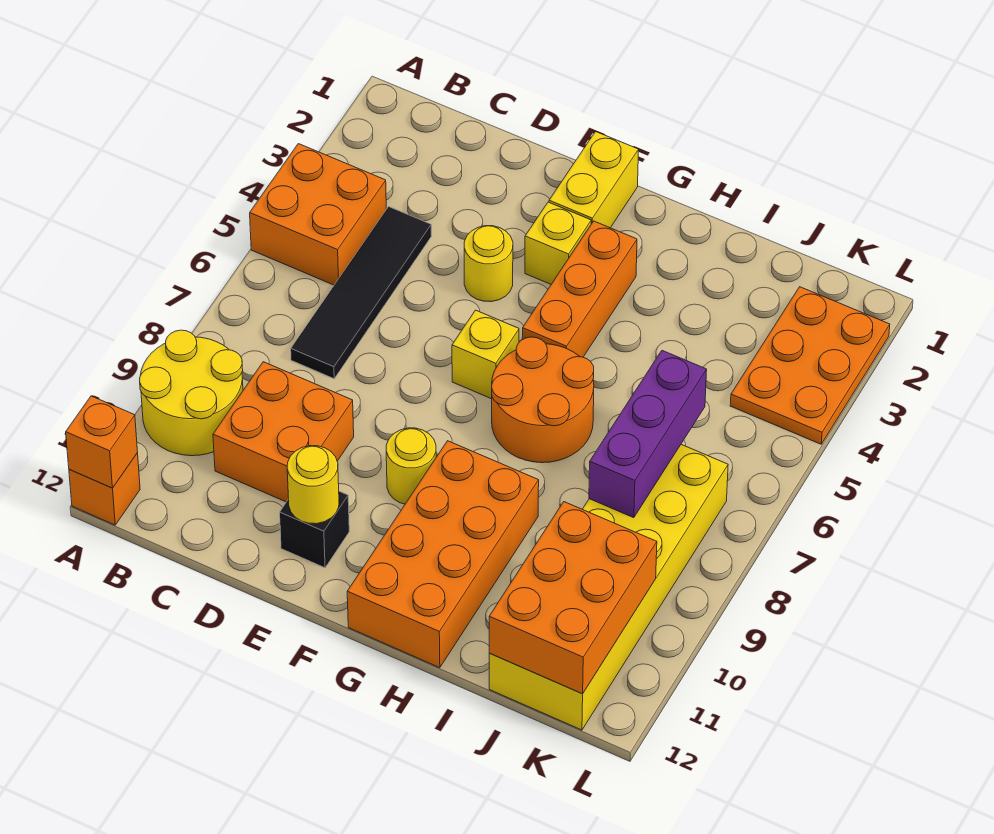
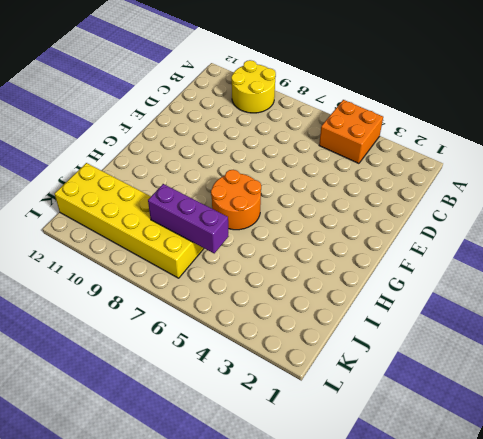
none -> orange brick A12 level 1
none -> black tile C4:C7 level 1
none -> orange brick C9:D10 level 1

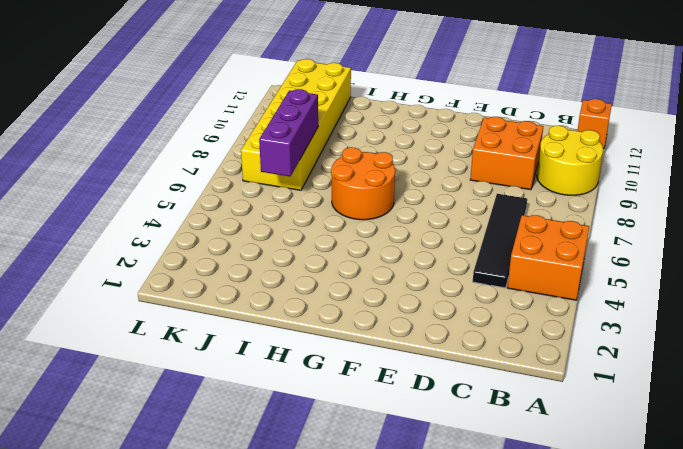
none -> yellow round brick E4 level 1
none -> black brick E11 level 1
none -> yellow brick F1:F2 level 1

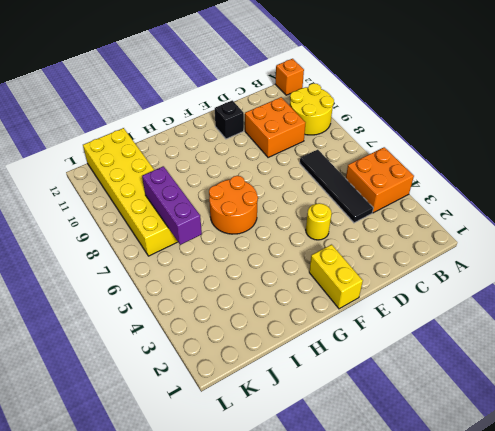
none -> yellow brick F3 level 1
none -> yellow brick F6 level 1
none -> yellow round brick F9 level 1

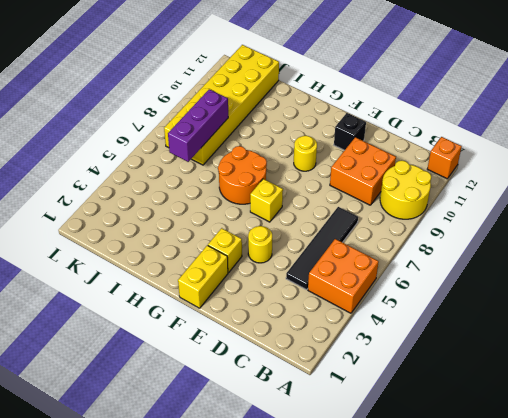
none -> orange brick G3:G5 level 1
none -> orange brick G9:H12 level 1
none -> orange plate K2:L4 level 1

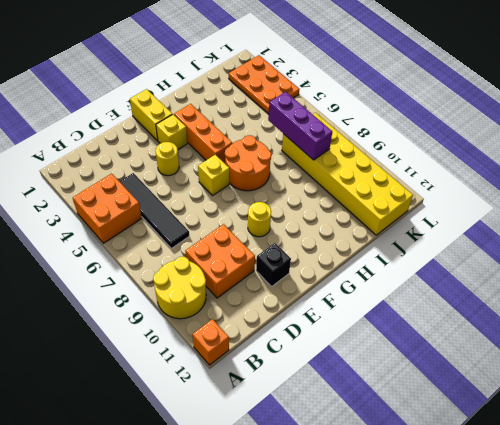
none -> orange brick G9:H12 level 1
none -> orange brick A12 level 2
none -> yellow round brick E11 level 2

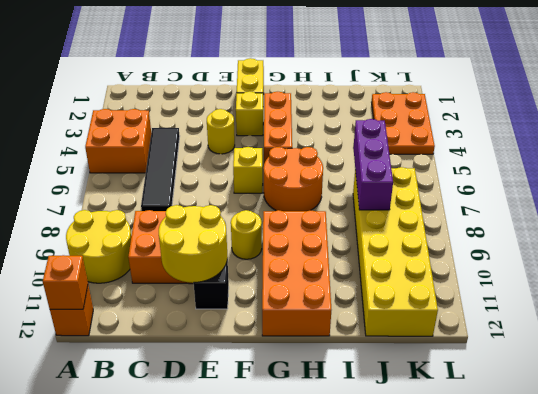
yellow round brick D10:E11 level 2 -> yellow round brick E11 level 2
none -> orange brick J10:K12 level 2

